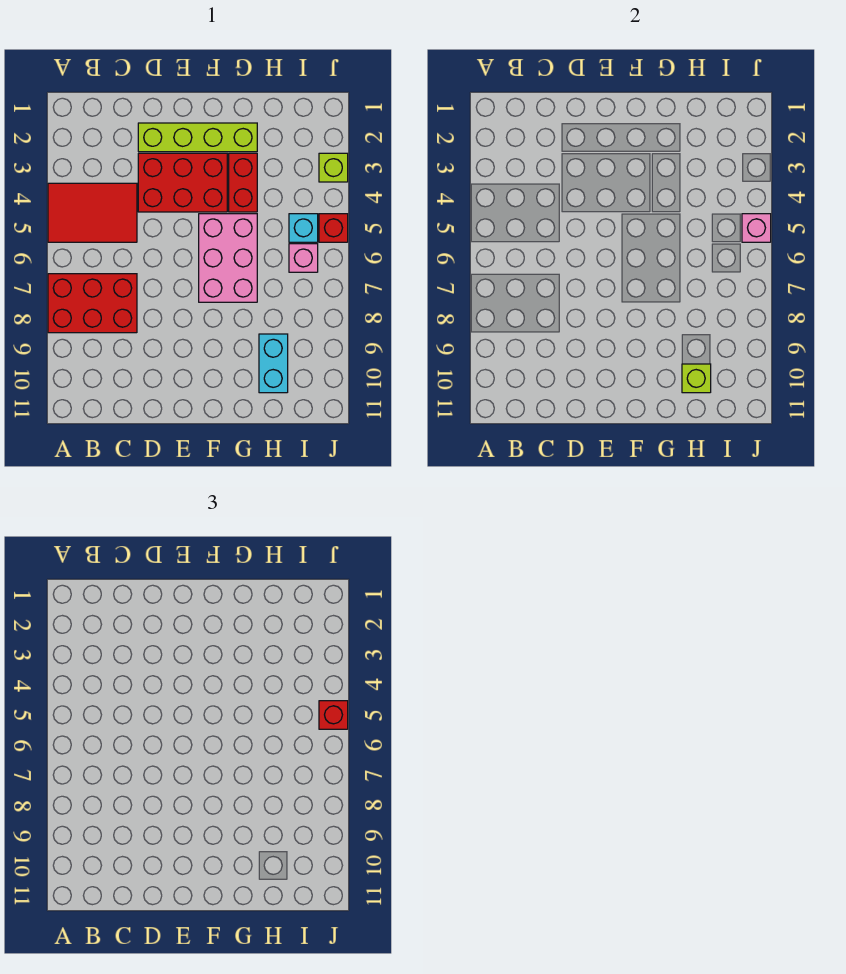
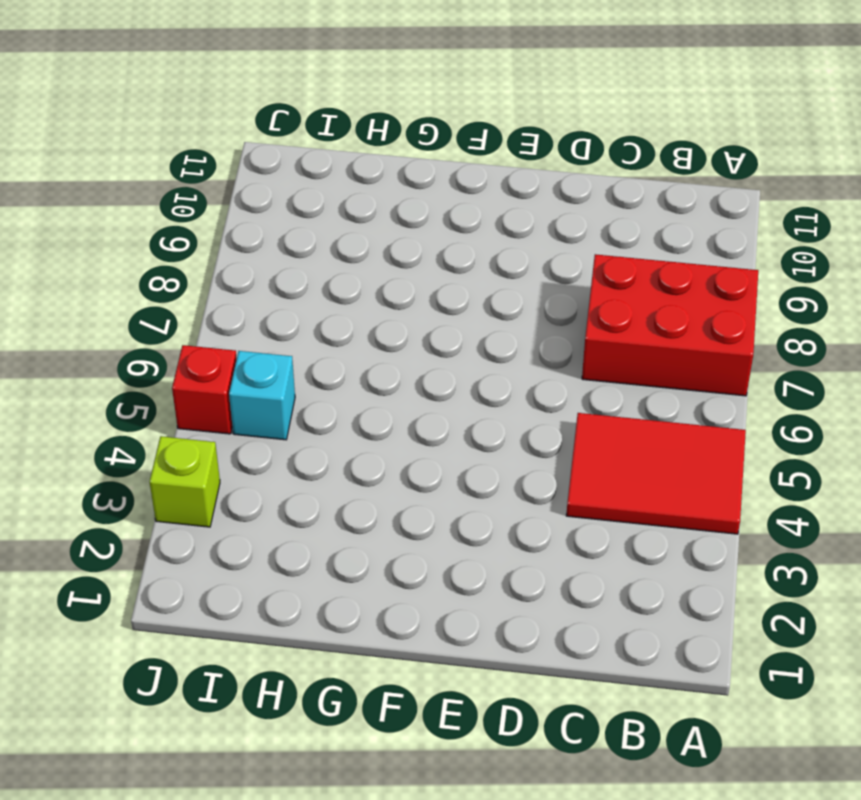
none -> lime brick D2:G2 level 1
none -> red brick D3:F4 level 1
none -> pink brick F5:G7 level 1

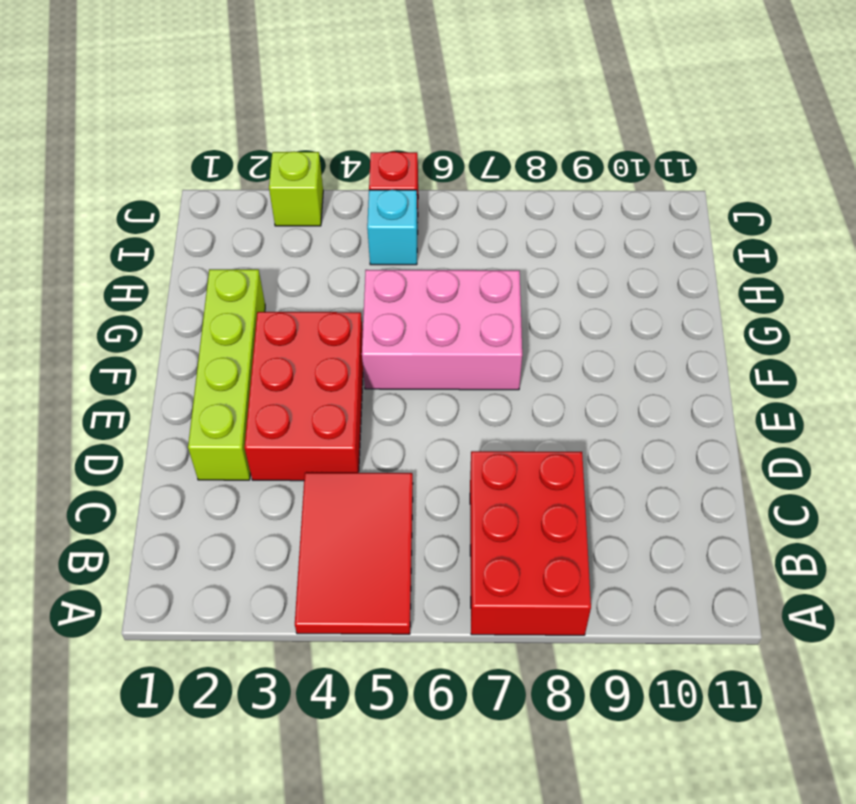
none -> red brick G3:G4 level 1
none -> cyan brick H9:H10 level 1
none -> pink brick I6 level 1

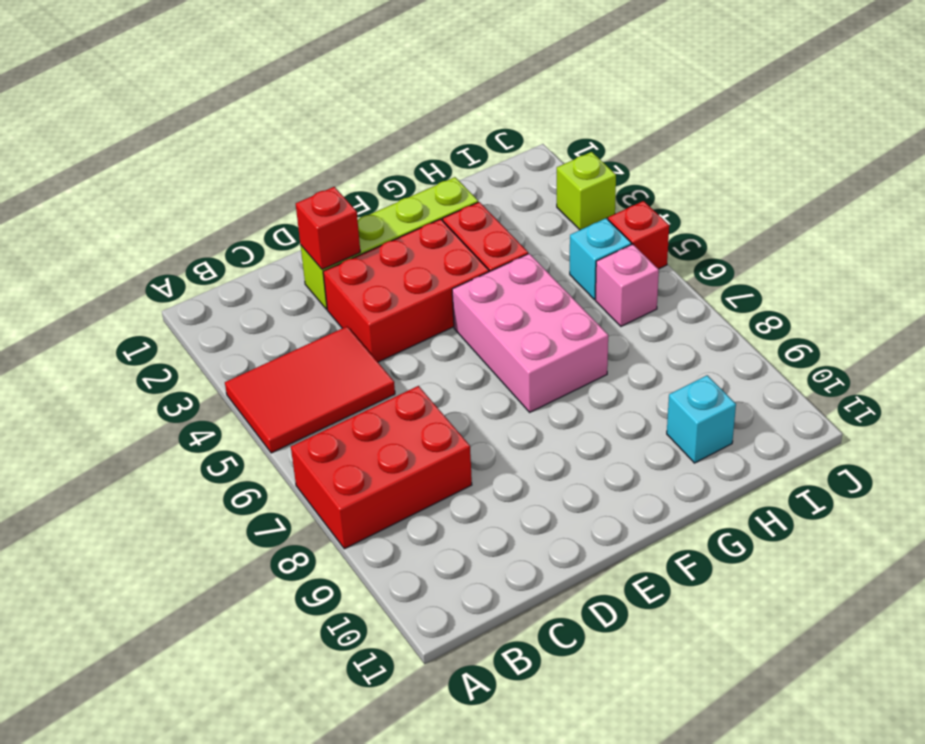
red brick D2 level 2 -> red brick J5 level 3
cyan brick H10 level 1 -> cyan brick H9:H10 level 1
none -> lime brick H10 level 2
none -> pink brick J5 level 2

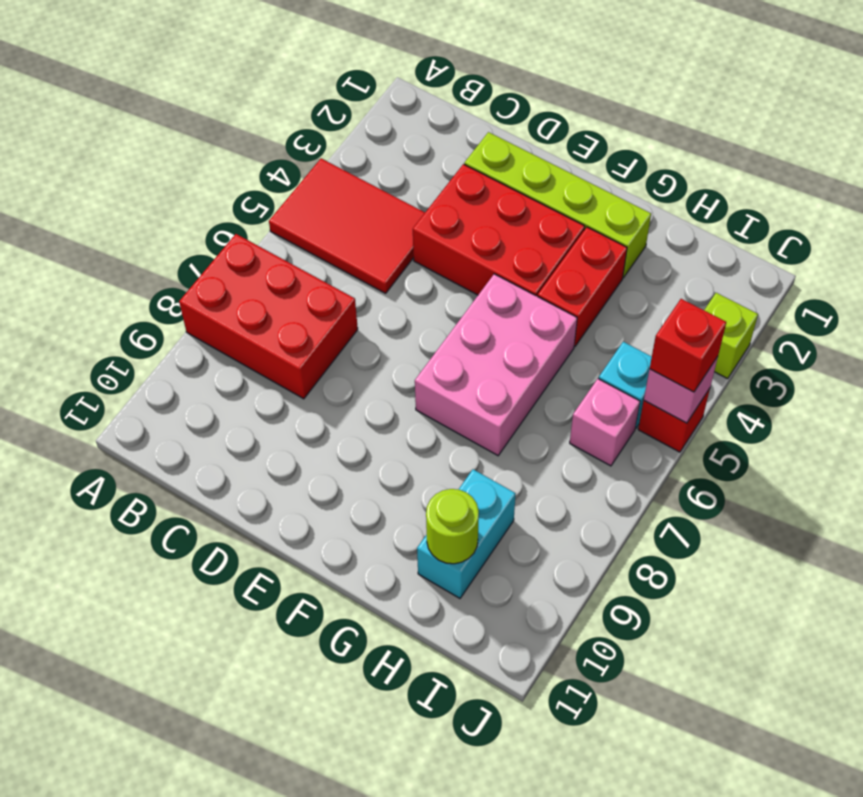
lime round brick H10 level 2 -> lime brick H10 level 2

